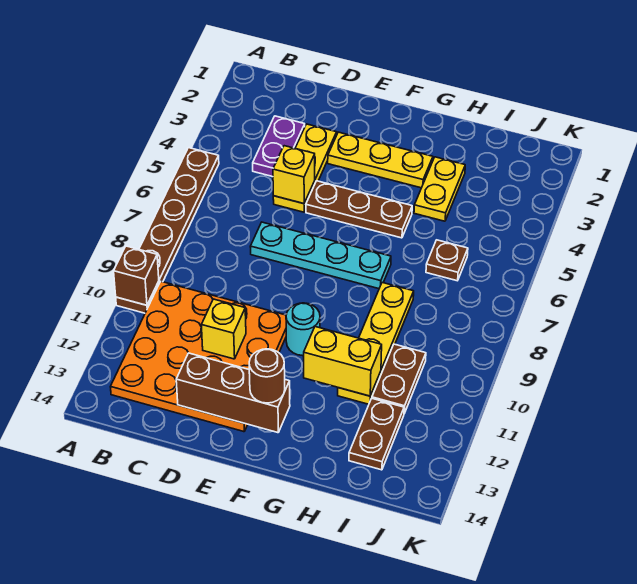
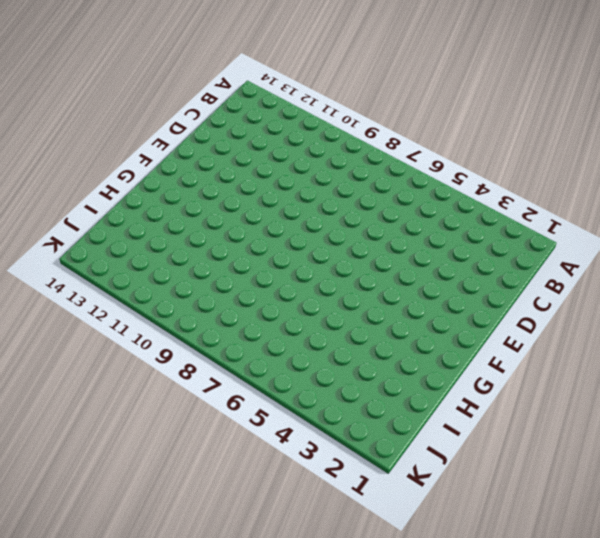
none -> brown plate A5:A10 level 1
none -> orange plate B10:E13 level 1
none -> purple plate C3:C4 level 1

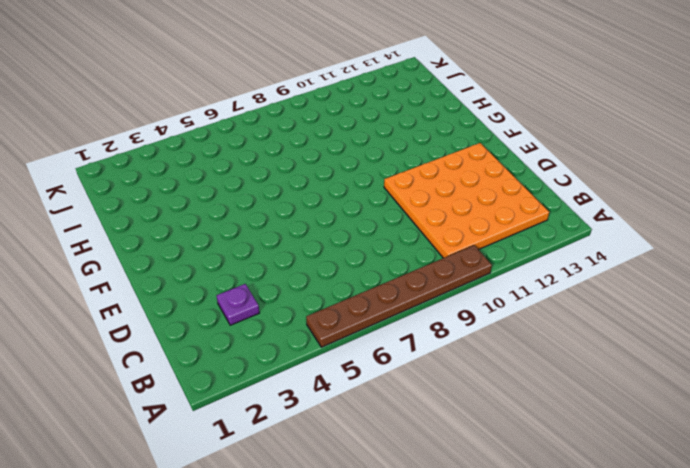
purple plate C3 level 1 -> purple plate C3:C4 level 1
none -> yellow plate D3:D5 level 1
none -> cyan plate D7:G7 level 1
none -> yellow plate E3:G3 level 1

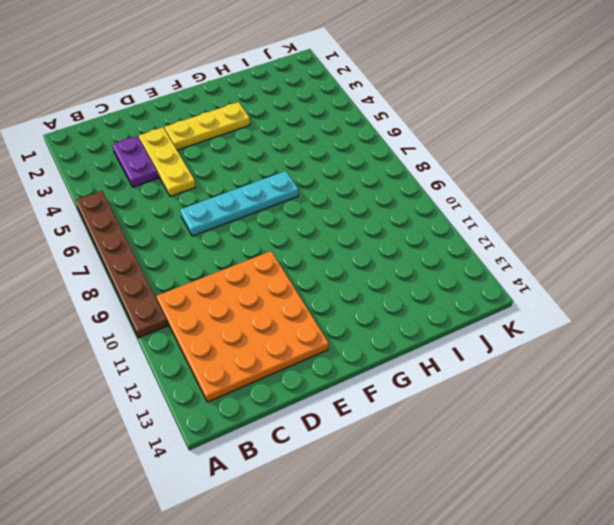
none -> brown plate E5:G5 level 1
none -> cyan round brick F10 level 1
none -> yellow plate H3:H4 level 1

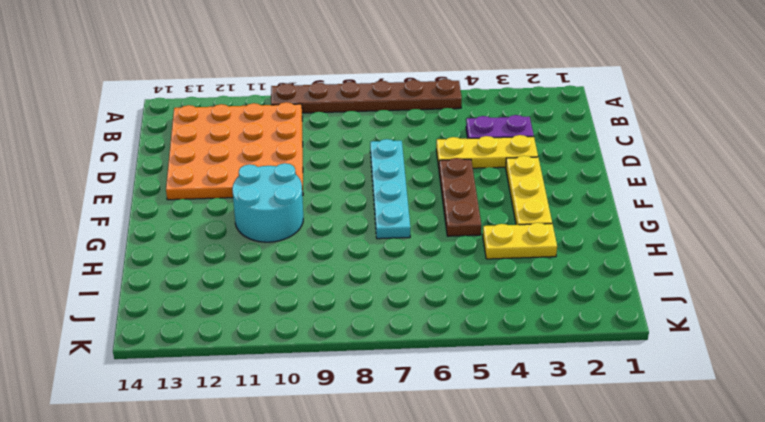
cyan round brick F10:G11 level 1 -> cyan round brick F10 level 1
none -> yellow plate H8:H11 level 1
none -> brown plate I6 level 1
none -> brown plate I10:I11 level 1

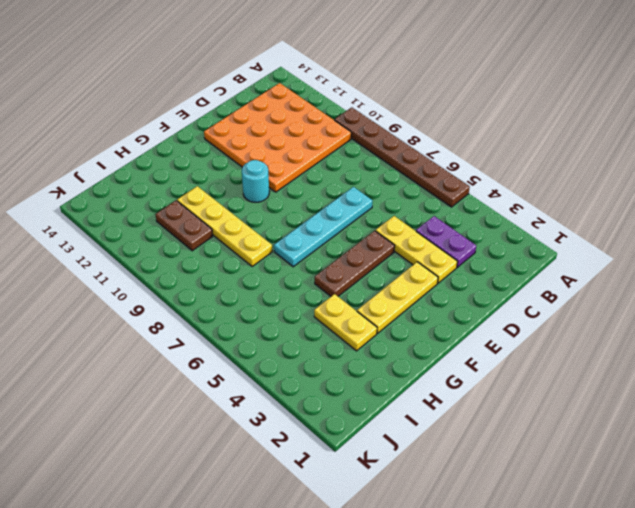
none -> brown plate I6 level 1
none -> brown plate I12:I13 level 1
none -> brown brick A10 level 2

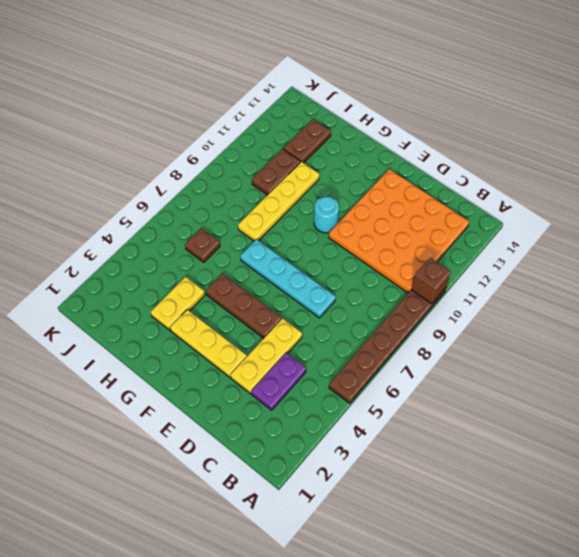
none -> yellow brick D5 level 2
none -> yellow brick D11 level 2
none -> brown brick D13:F13 level 2

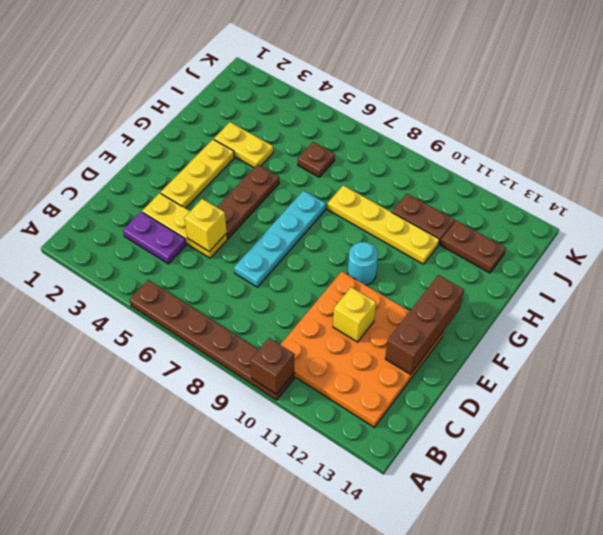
none -> yellow brick G11:H11 level 2
none -> brown round brick F13 level 3

